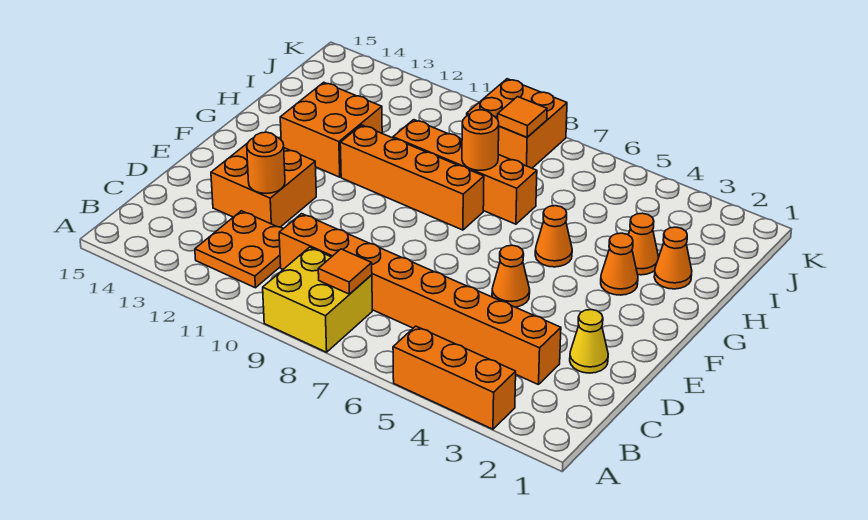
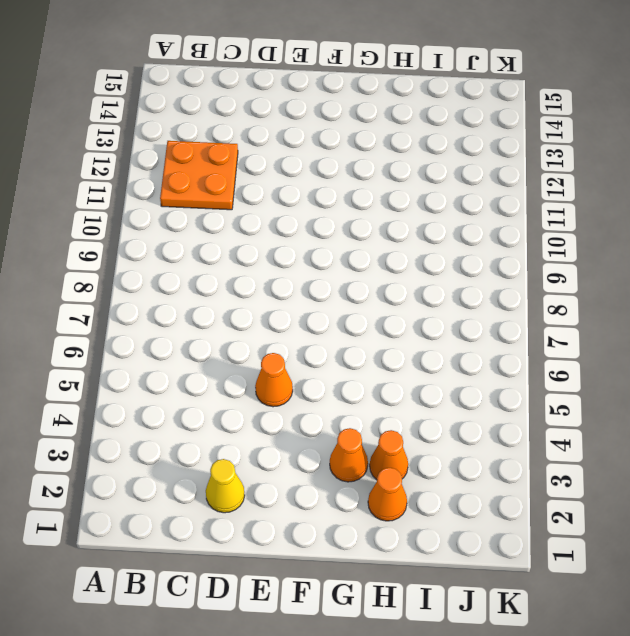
none -> orange brick A3:A5 level 1
none -> yellow brick A8:B9 level 1
none -> orange brick C3:C10 level 1

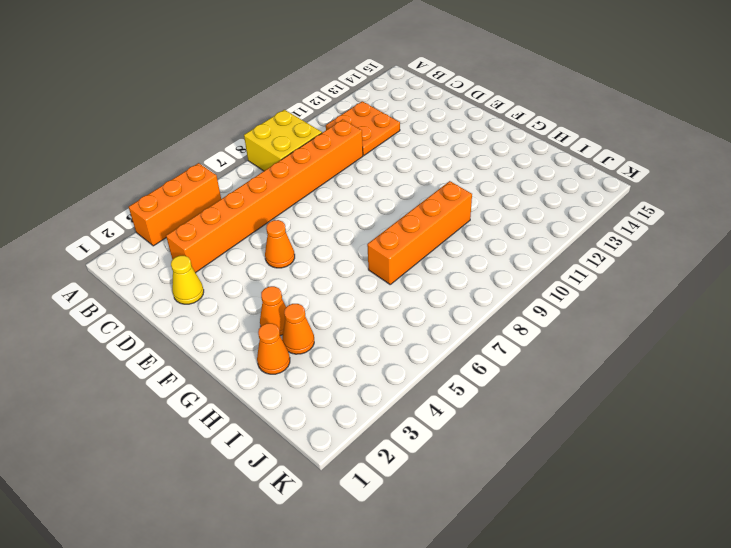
none -> orange brick D12:E13 level 1
none -> orange cone G5 level 1
none -> orange brick G8:G11 level 1

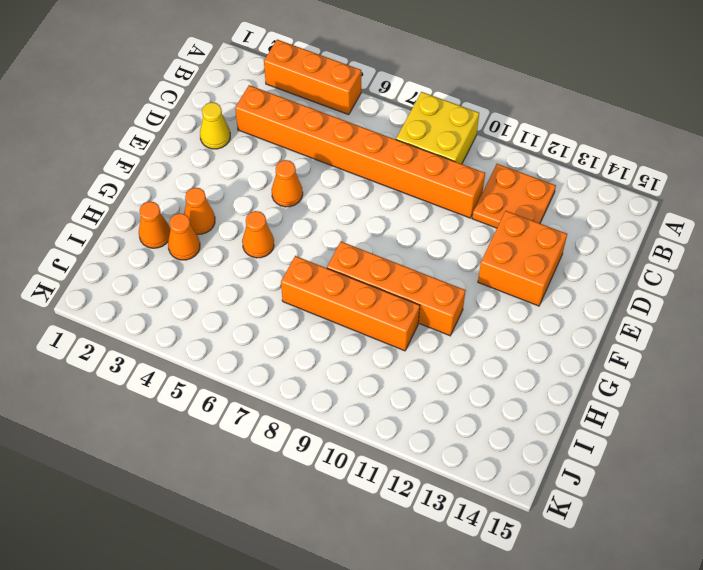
none -> orange brick G12:H13 level 1
none -> orange brick J8:K9 level 1
none -> orange tile B8 level 2

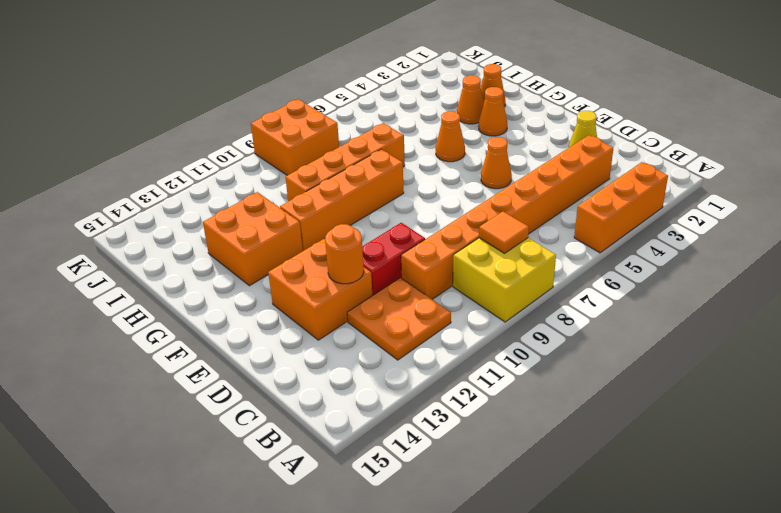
red brick D10:D11 level 1 -> none
none -> orange round brick H8 level 2
none -> orange tile J8 level 2

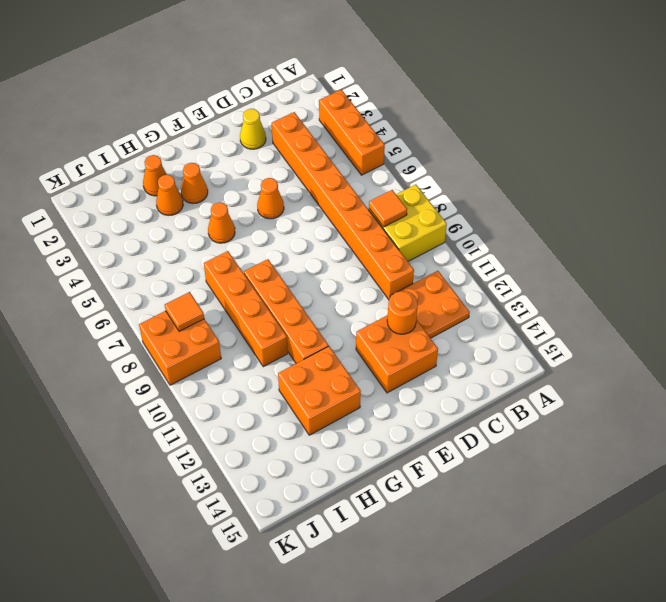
none -> orange round brick H8 level 2

